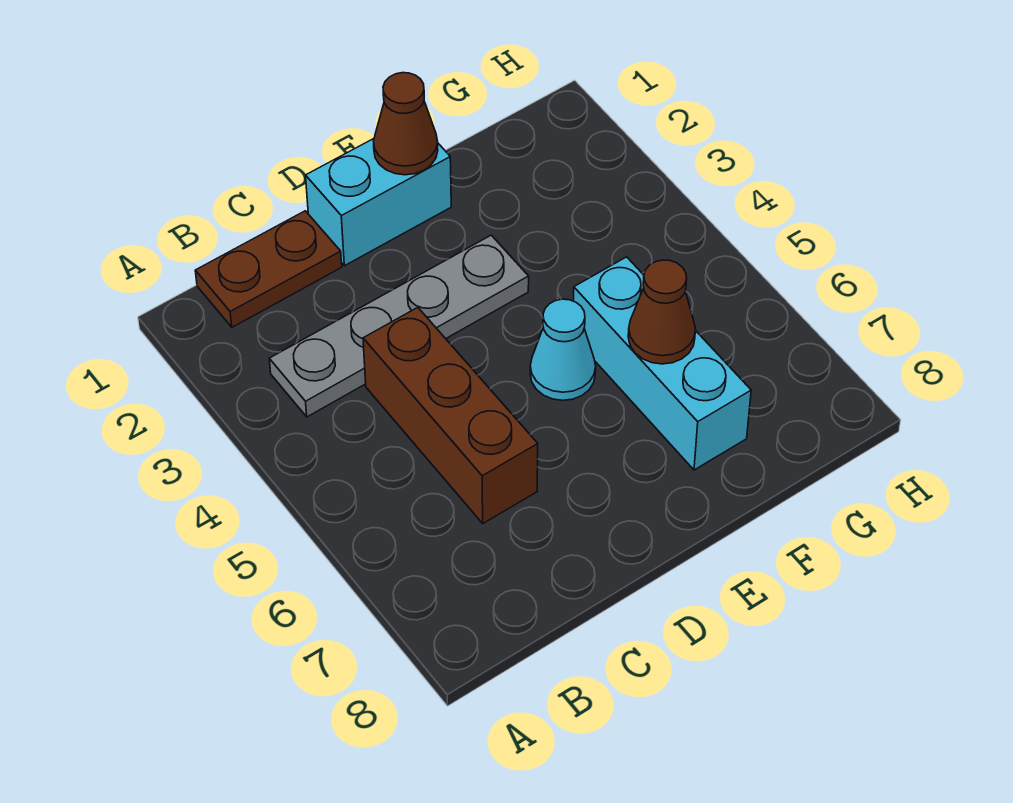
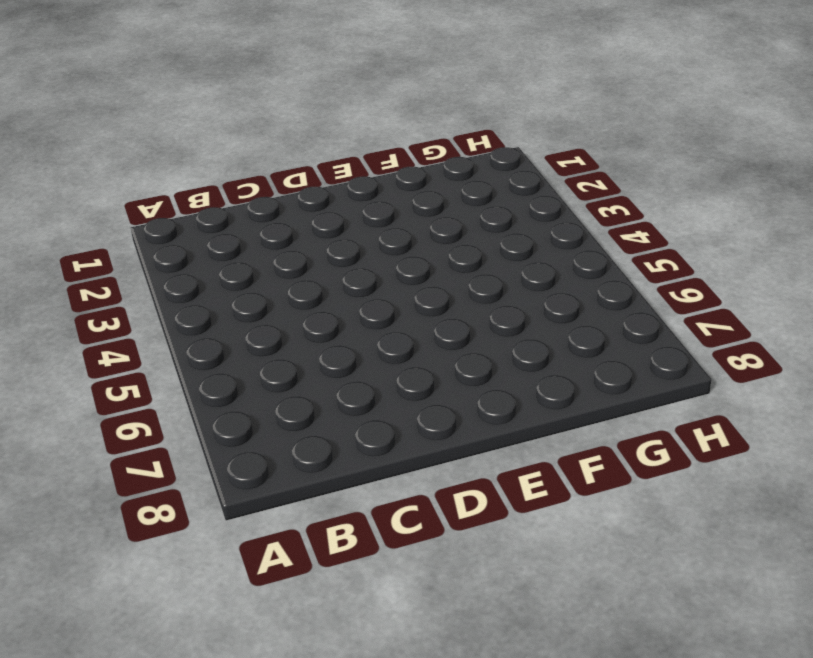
none -> brown plate B1:C1 level 1
none -> grey plate B3:E3 level 1

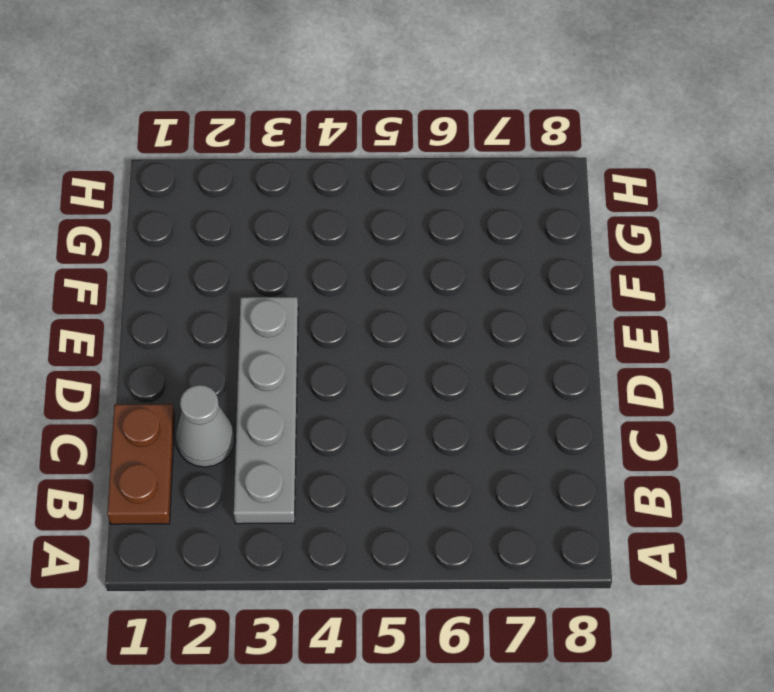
grey cone C2 level 1 -> none
none -> brown brick C4:C6 level 1
none -> cyan brick D1:E1 level 1

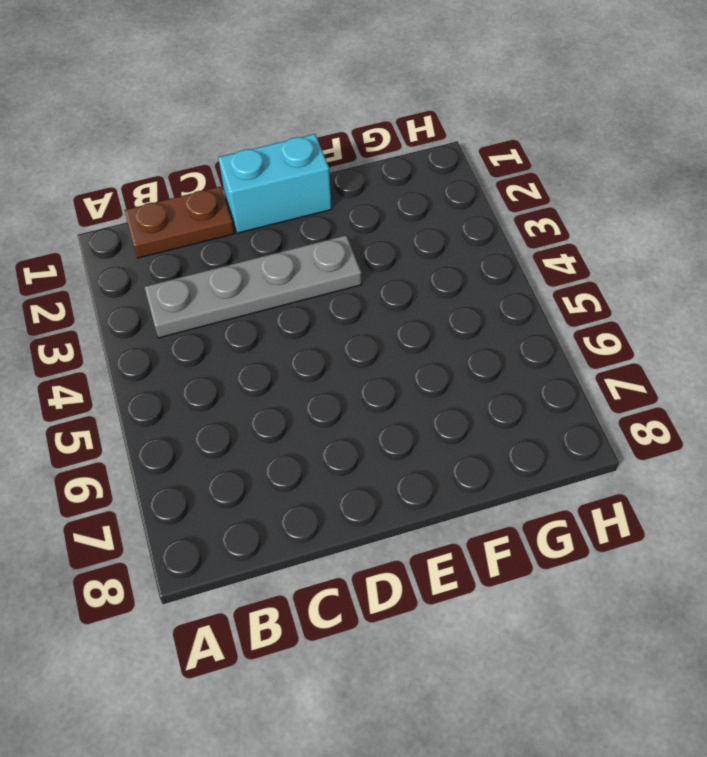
none -> brown brick C4:C6 level 1
none -> cyan cone E5 level 1

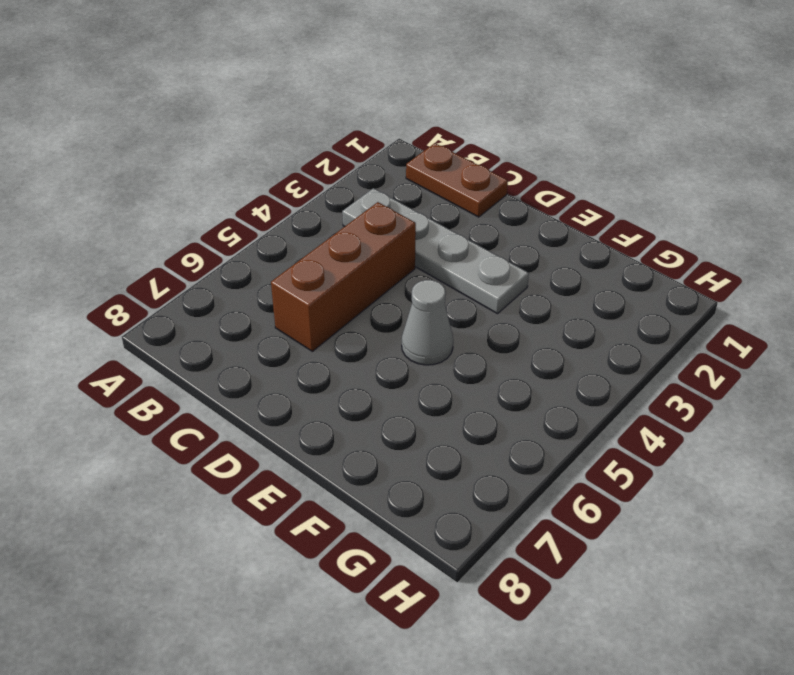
grey cone E5 level 1 -> cyan cone E5 level 1
none -> cyan brick D1:E1 level 1
none -> cyan brick F5:F7 level 1

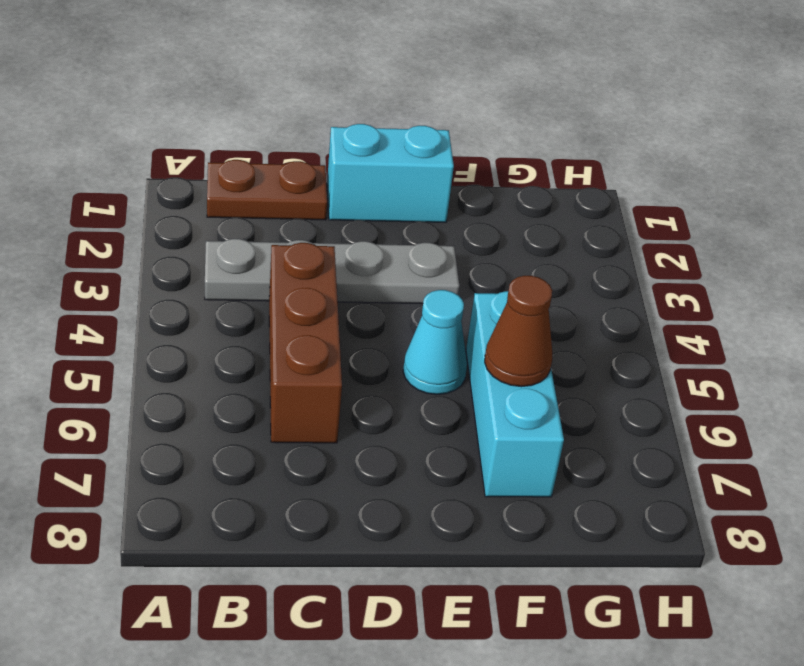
none -> brown cone E1 level 2

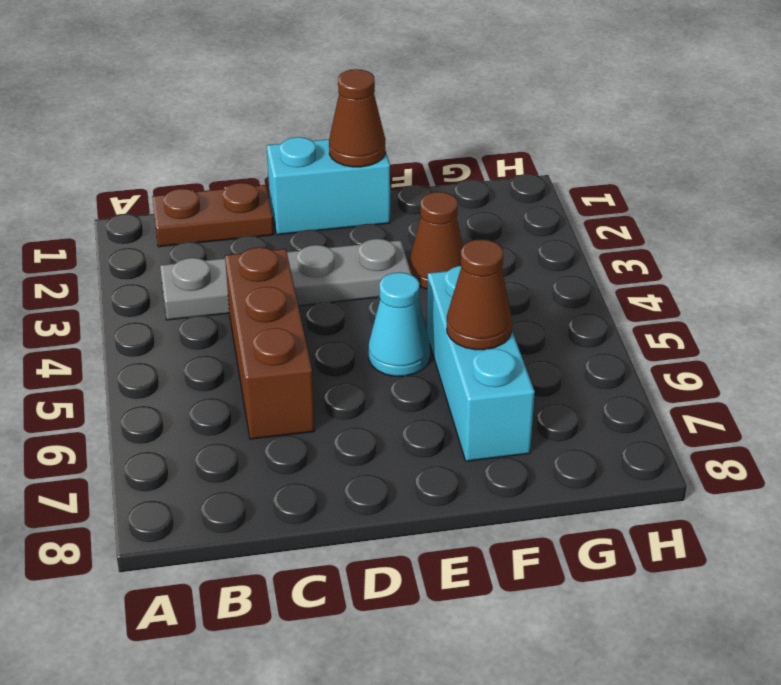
brown cone F3 level 1 -> none

